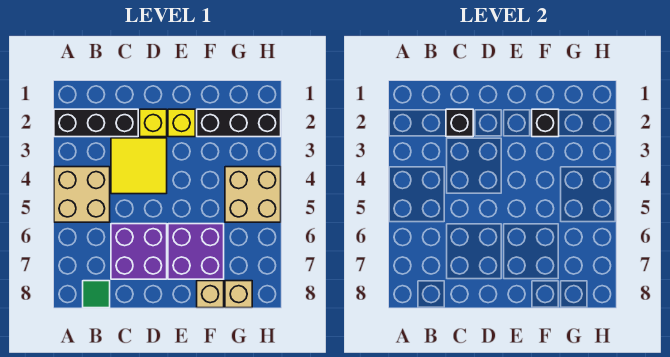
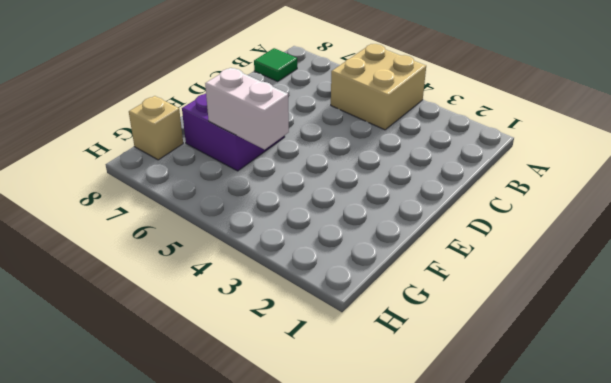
white brick F5:F6 level 2 -> none
none -> black brick A2:C2 level 1
none -> yellow tile C3:D4 level 1
none -> purple brick C6:D7 level 1

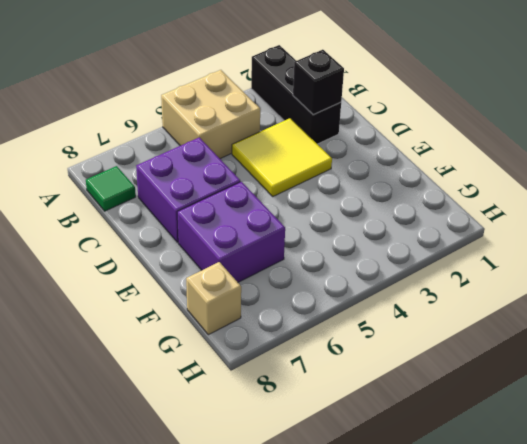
none -> yellow brick D2 level 1
none -> yellow brick E2 level 1
none -> black brick F2:H2 level 1

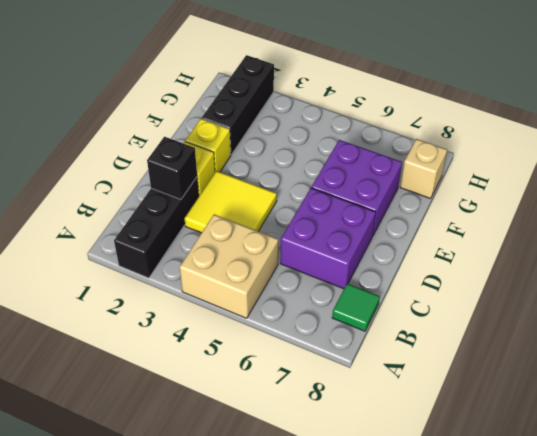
none -> tan brick F8 level 1
none -> tan brick G4:H5 level 1
none -> black brick F2 level 2

